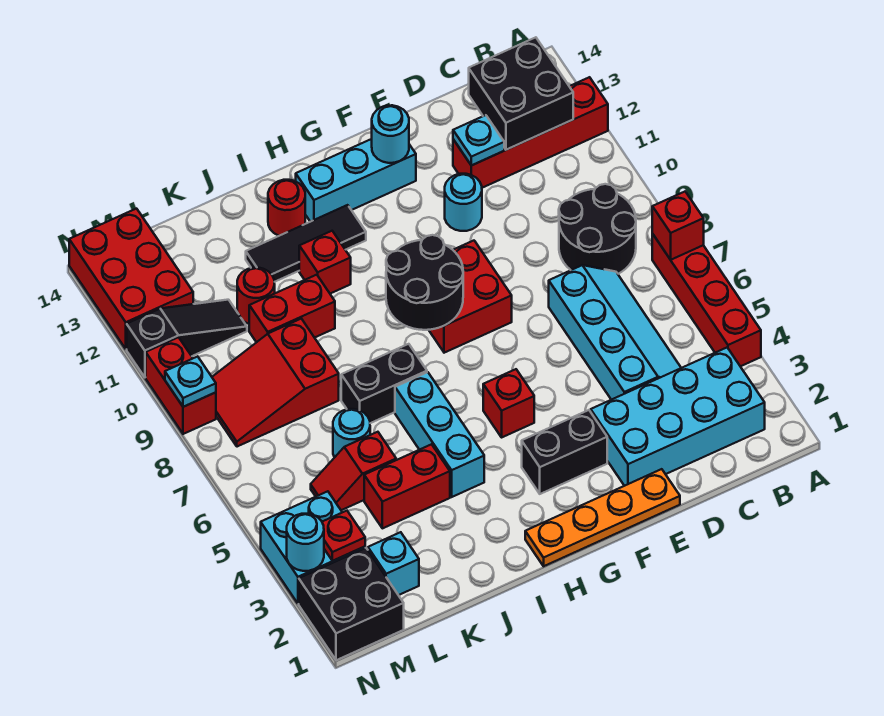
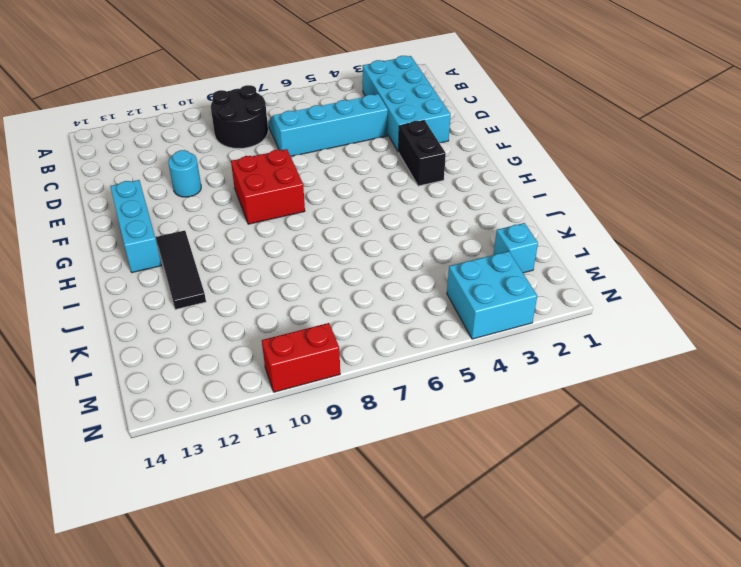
none -> red brick A4:A7 level 1
none -> red brick A12:D12 level 1
none -> orange plate E1:H1 level 1
none -> red brick G5 level 1

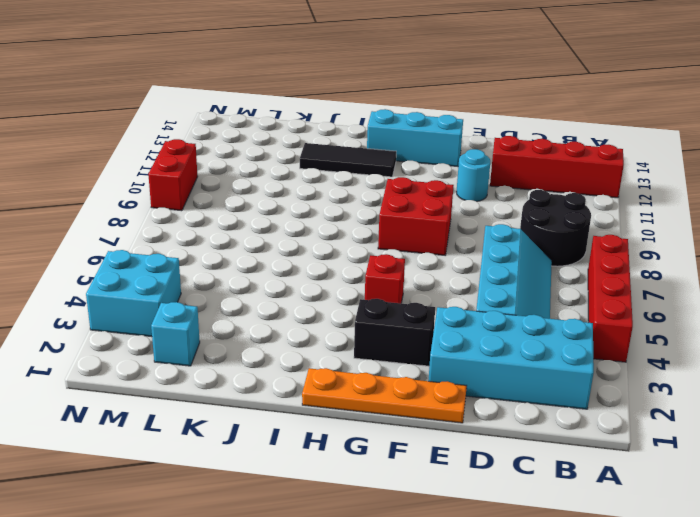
none -> cyan brick I4:I6 level 1
none -> black brick I7:J7 level 1
none -> red brick I11 level 1
none -> red round brick I13 level 1

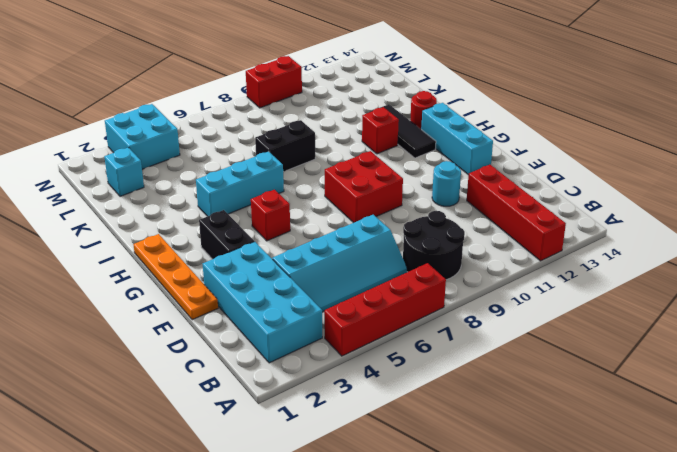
black brick J7:J8 level 1 -> black brick I7:J7 level 1
none -> red brick J4:K4 level 1
none -> red brick J10:K10 level 1
none -> red slope K5:L5 level 1 top K
none -> cyan round brick K6 level 1

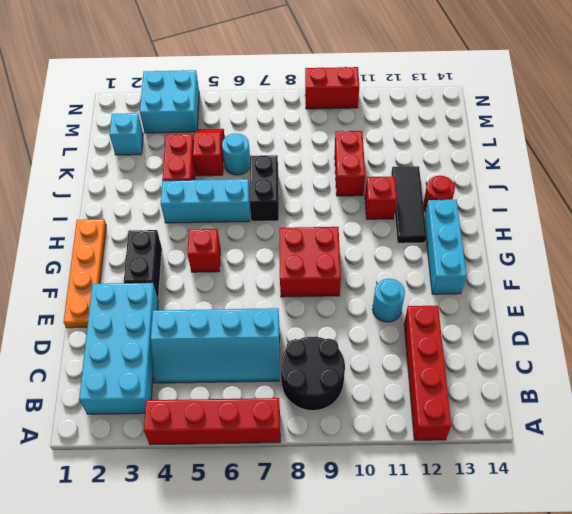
none -> red slope K8:M9 level 1 top K
none -> red round brick K11 level 1
none -> black slope L11:N11 level 1 top N
none -> black brick M1:N2 level 1

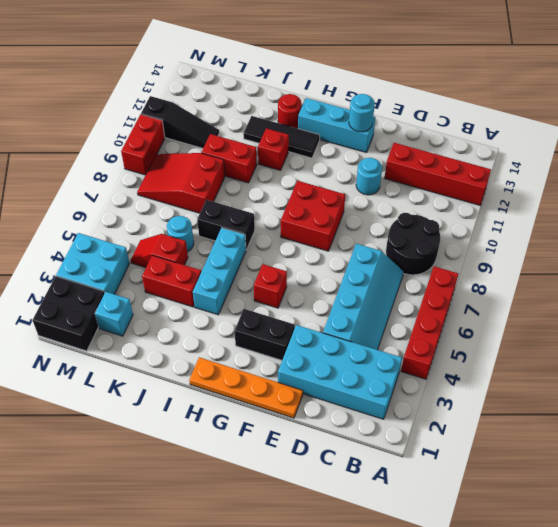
none -> red round brick K11 level 1
none -> red brick M12:N14 level 1
none -> red brick A7 level 2
none -> black brick B12:C13 level 2

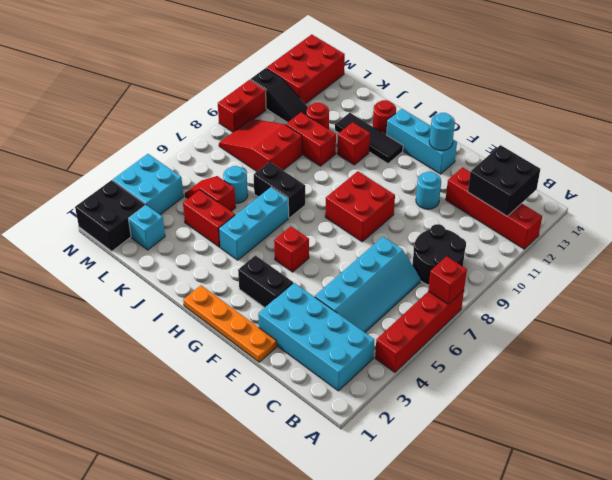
none -> cyan plate D12 level 2
none -> black round brick G8:H9 level 2
none -> red plate M3 level 2
none -> cyan round brick N3 level 2

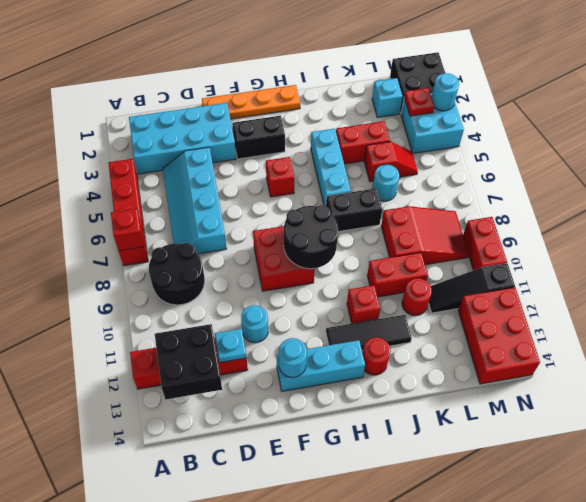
none -> cyan plate N9 level 2

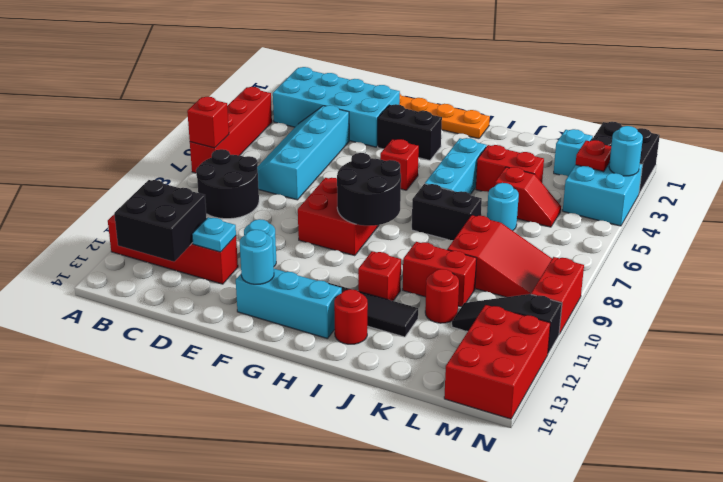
none -> cyan plate N9 level 2

